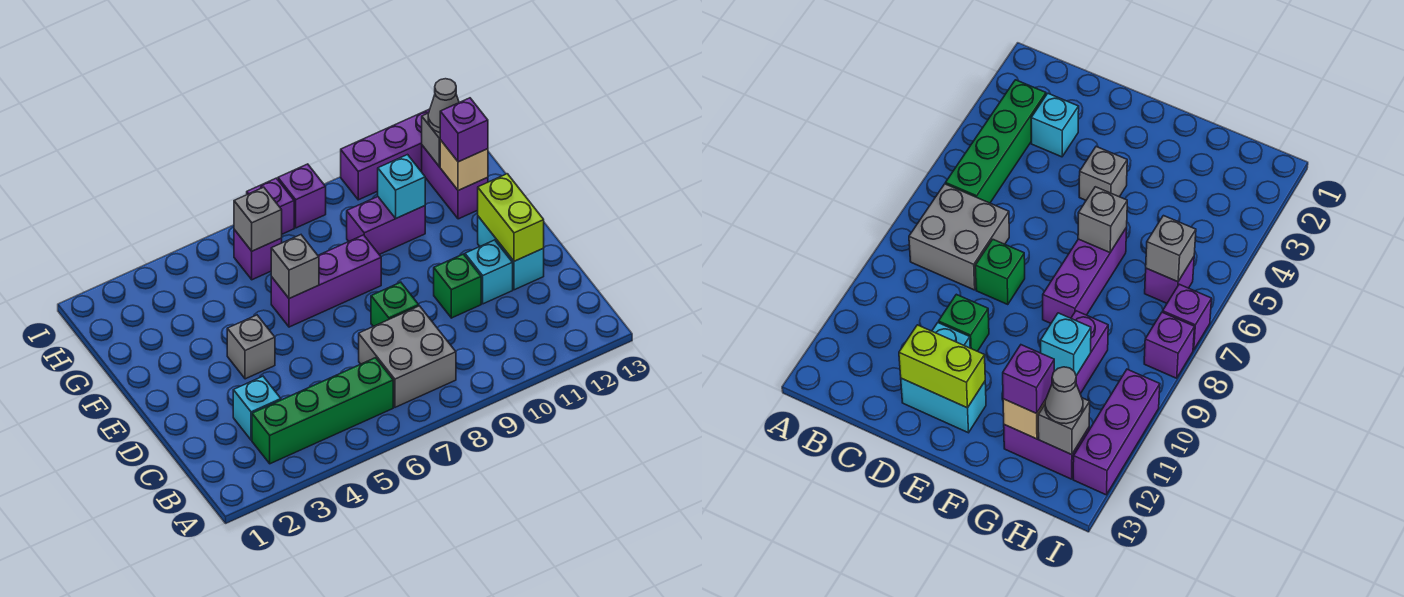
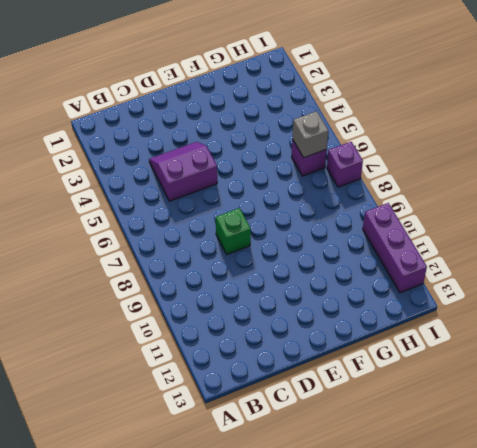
purple slope C4:D5 level 1 top 5 -> none
none -> green brick B3:B6 level 1
none -> grey brick B7:C8 level 1
none -> cyan brick C3 level 1

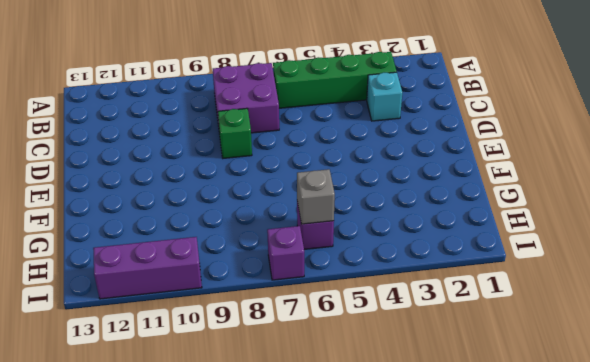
purple brick B7:C8 level 1 -> grey brick B7:C8 level 1
none -> green brick D10 level 1
none -> cyan brick D11 level 1
none -> cyan brick D12:E12 level 1

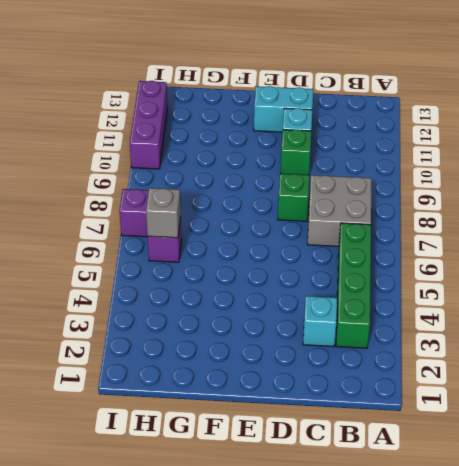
none -> grey brick E4 level 1
none -> purple brick F6:F8 level 1
none -> purple brick G9:G10 level 1

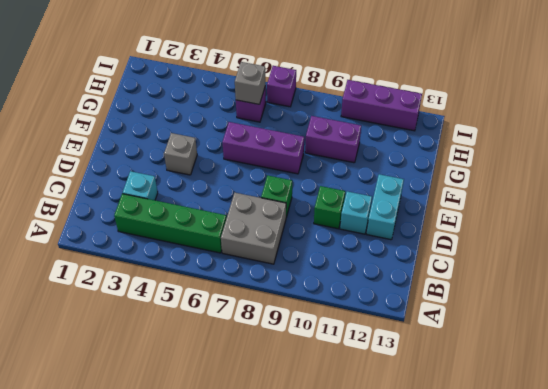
none -> purple brick G12:H12 level 1
none -> purple brick I8 level 1
none -> lime brick D12:E12 level 2

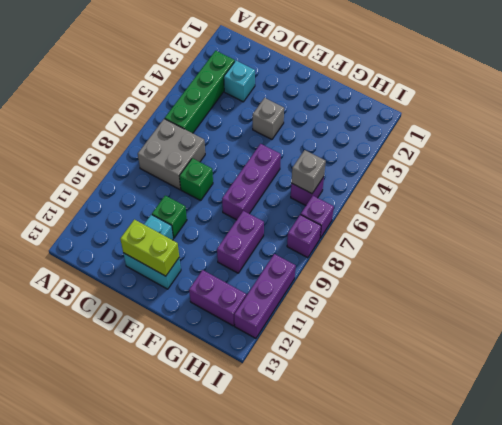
none -> grey brick F6 level 2
none -> cyan brick G10 level 2
none -> tan brick G12 level 2

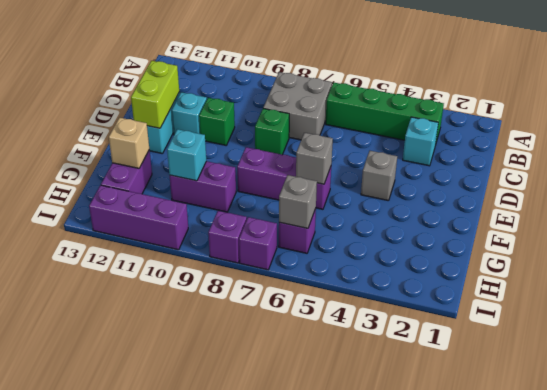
none -> grey brick H12 level 2
none -> purple brick G12 level 3
none -> grey cone H12 level 3

